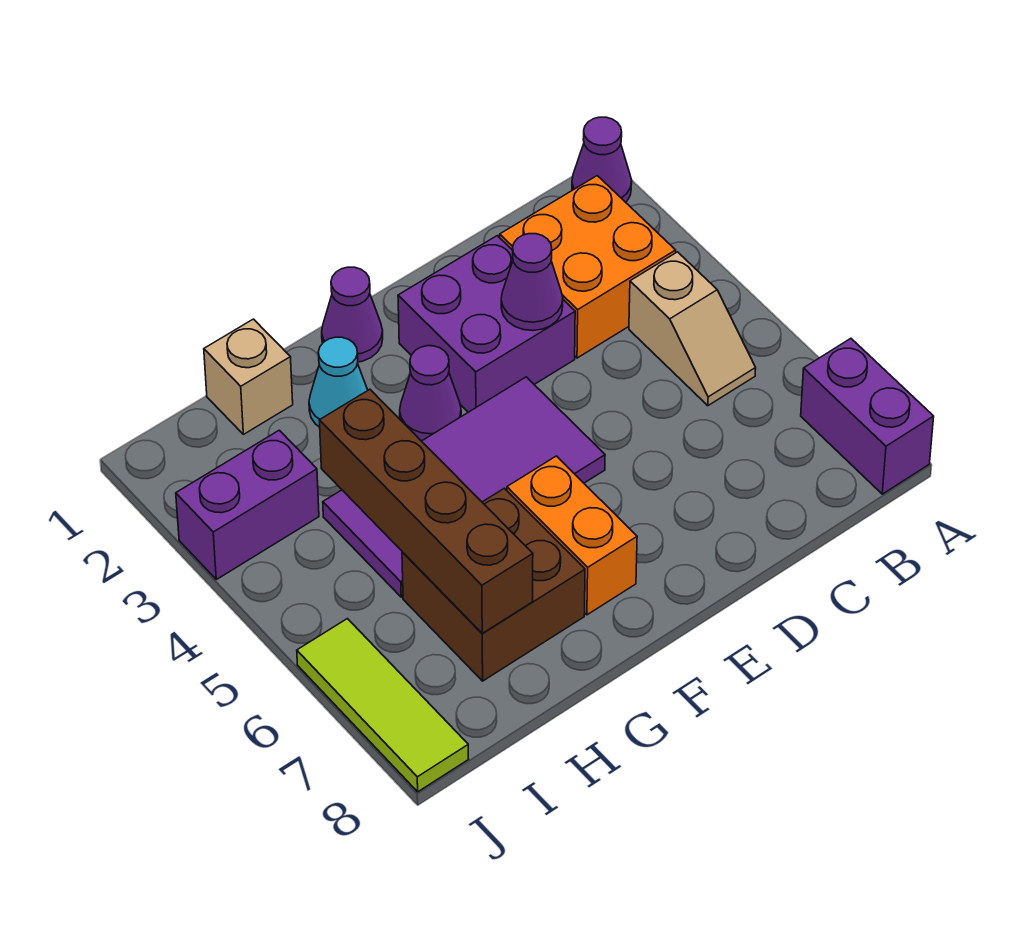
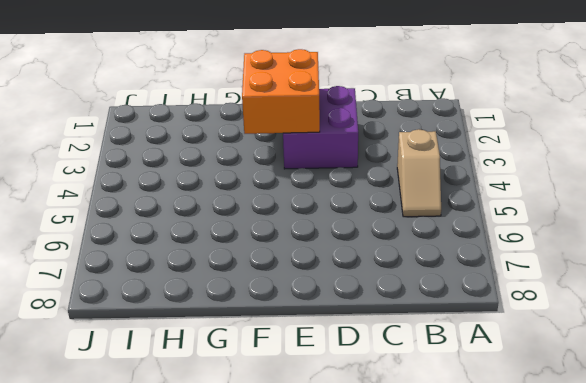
orange brick E2:F3 level 2 -> orange brick B2:C3 level 1
none -> purple cone A1 level 1
none -> purple brick A7:A8 level 1
none -> purple tile E4:H5 level 1

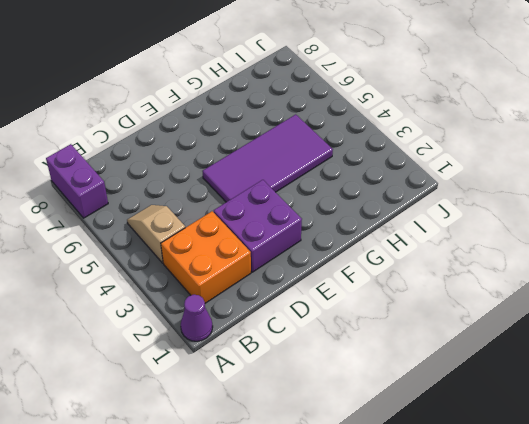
none -> purple cone F1 level 1
none -> purple cone F3 level 1
none -> orange brick F6:F7 level 1

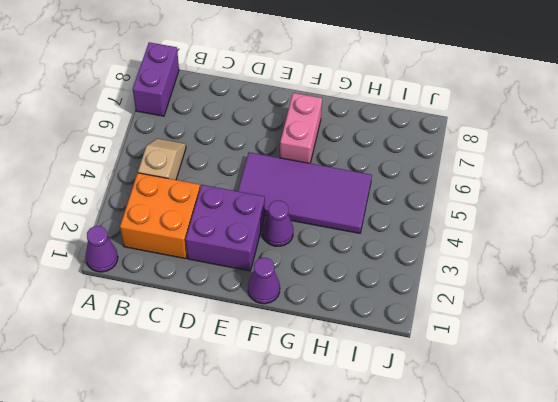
pink brick F6:F7 level 1 -> orange brick F6:F7 level 1
none -> cyan cone G2 level 1
none -> brown brick G6:H7 level 1
none -> tan brick H1 level 1

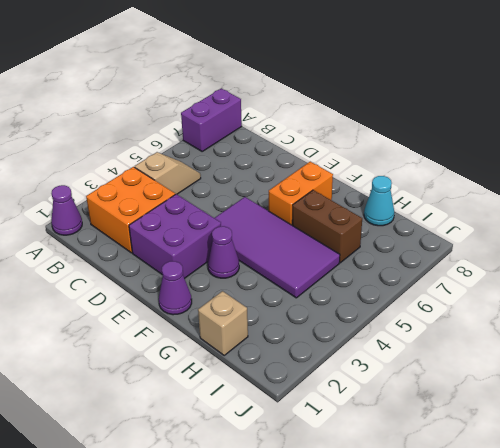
brown brick G6:H6 level 1 -> brown brick G6:H7 level 1
cyan cone H8 level 1 -> cyan cone G2 level 1
none -> purple brick I3:J3 level 1
none -> lime tile J6:J8 level 1
none -> purple cone D3 level 2

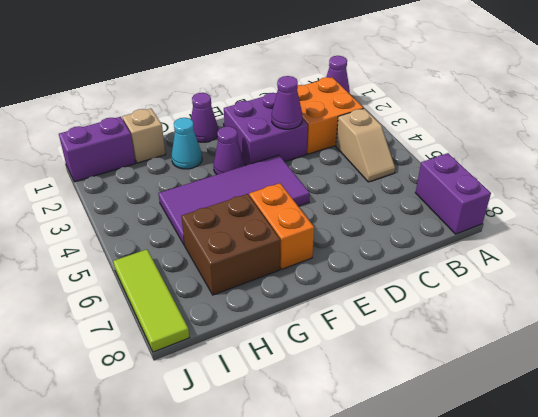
purple brick I1:J1 level 1 -> purple brick I3:J3 level 1
none -> brown brick H4:H7 level 2

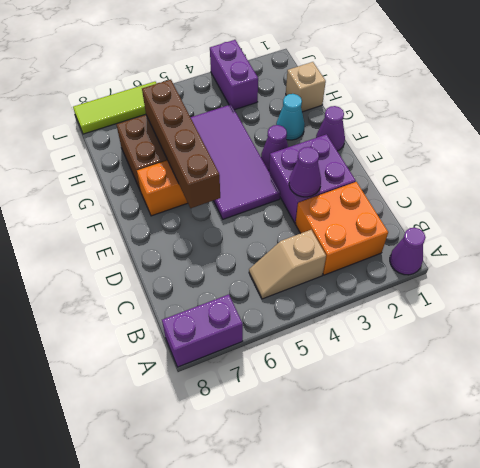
brown brick E6:H6 level 2 -> brown brick H4:H7 level 2

